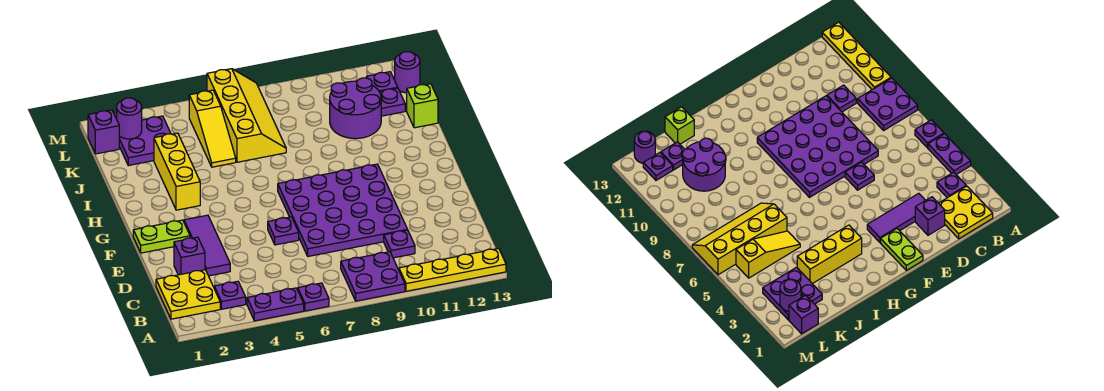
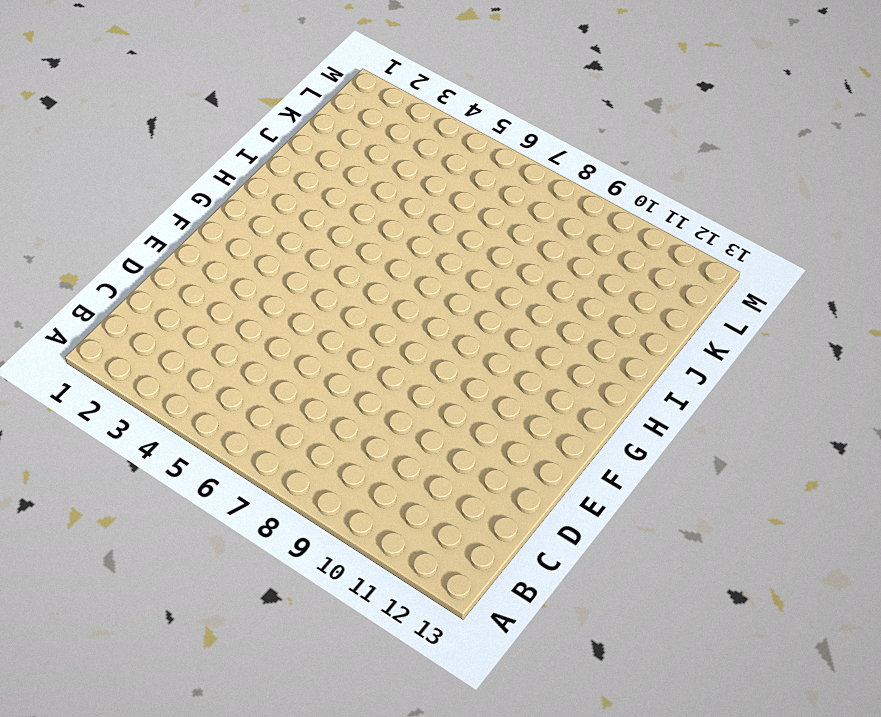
none -> purple plate A4:A5 level 1
none -> purple plate A6 level 1
none -> purple plate A8:B9 level 1

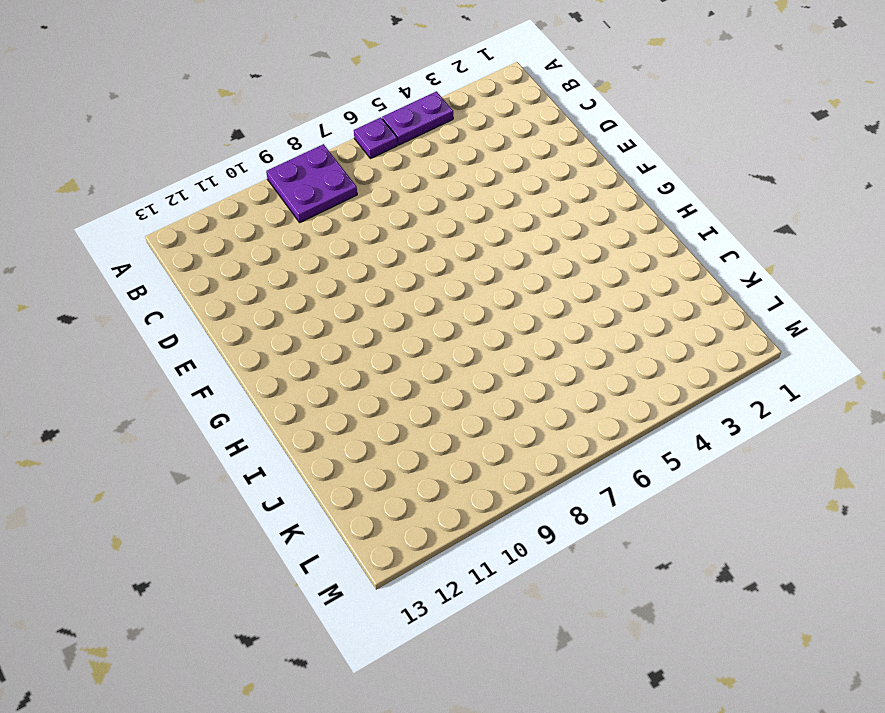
none -> yellow plate A10:A13 level 1
none -> yellow plate B1:C2 level 1
none -> purple plate B3 level 1

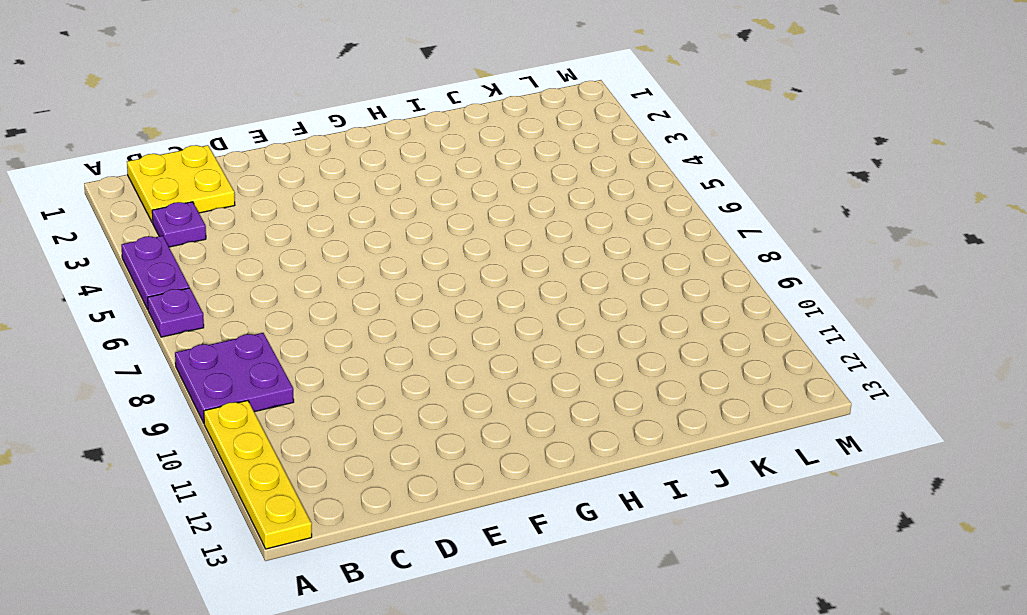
none -> purple plate C10 level 1
none -> purple brick D2 level 1
none -> purple tile D3:F3 level 1

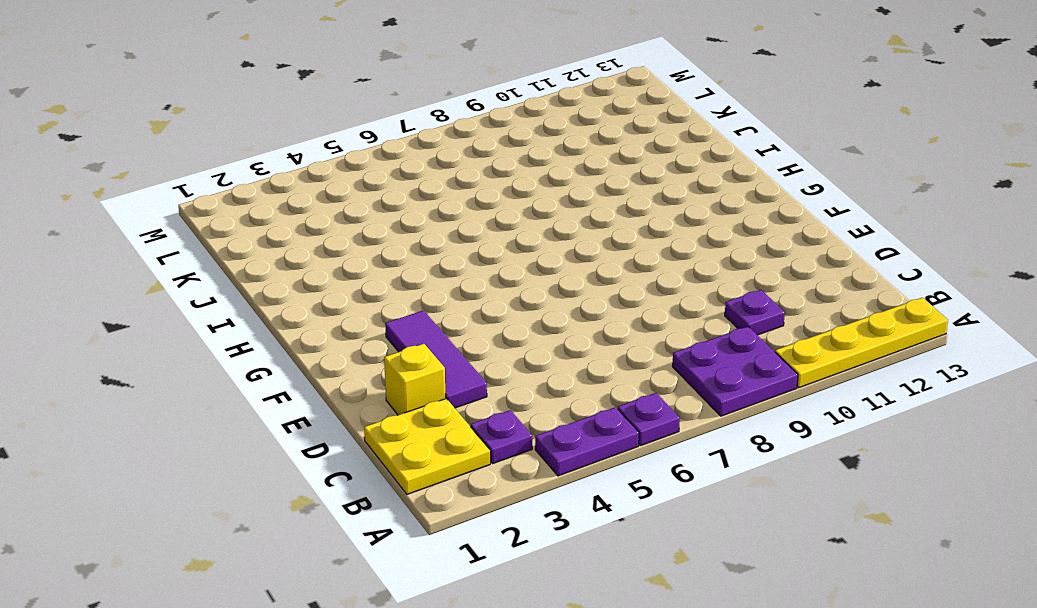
yellow brick D2 level 1 -> purple brick D2 level 1
none -> purple plate D7:G10 level 1
none -> purple plate E6 level 1
none -> lime plate F1:F2 level 1

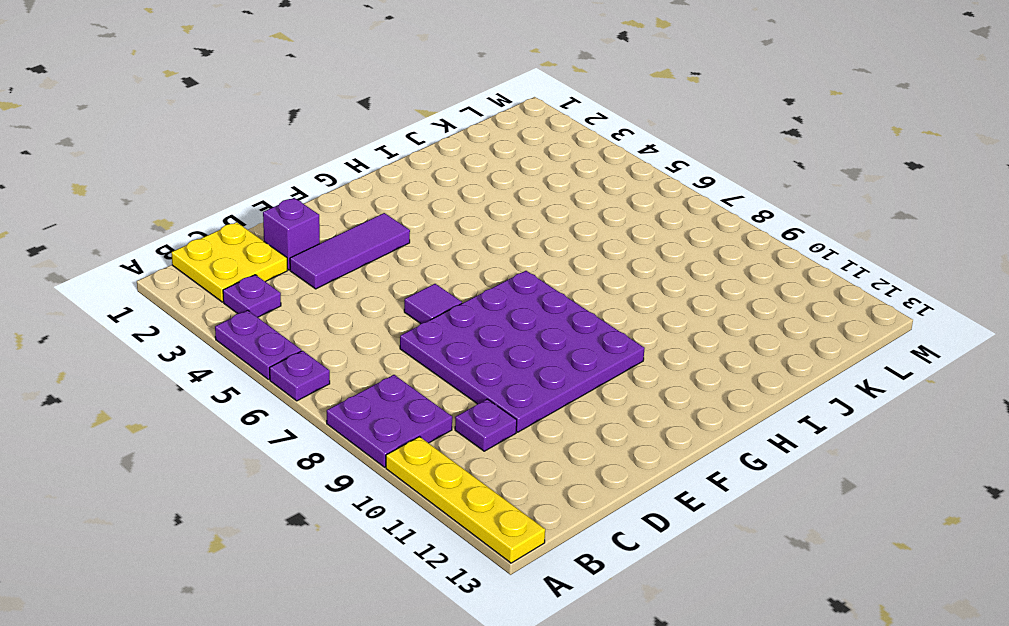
purple tile E6 level 1 -> purple plate E6 level 1
none -> lime plate F1:F2 level 1
none -> yellow brick H3:J3 level 1
none -> yellow slope J5:L5 level 1 top L

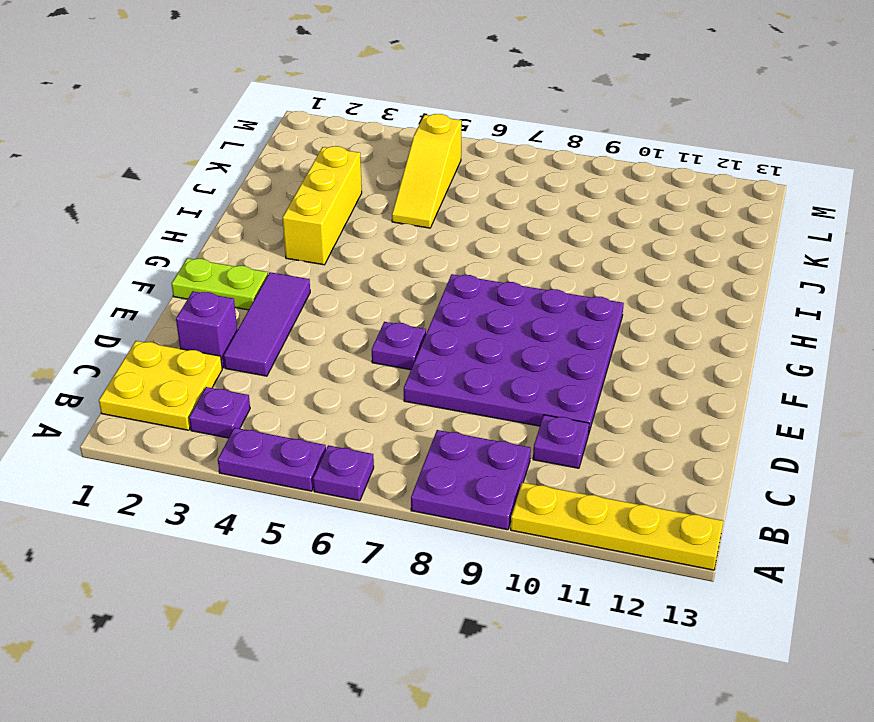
none -> yellow slope J6:M7 level 1 top 6
none -> purple round brick J10:K11 level 1
none -> lime brick J13 level 1

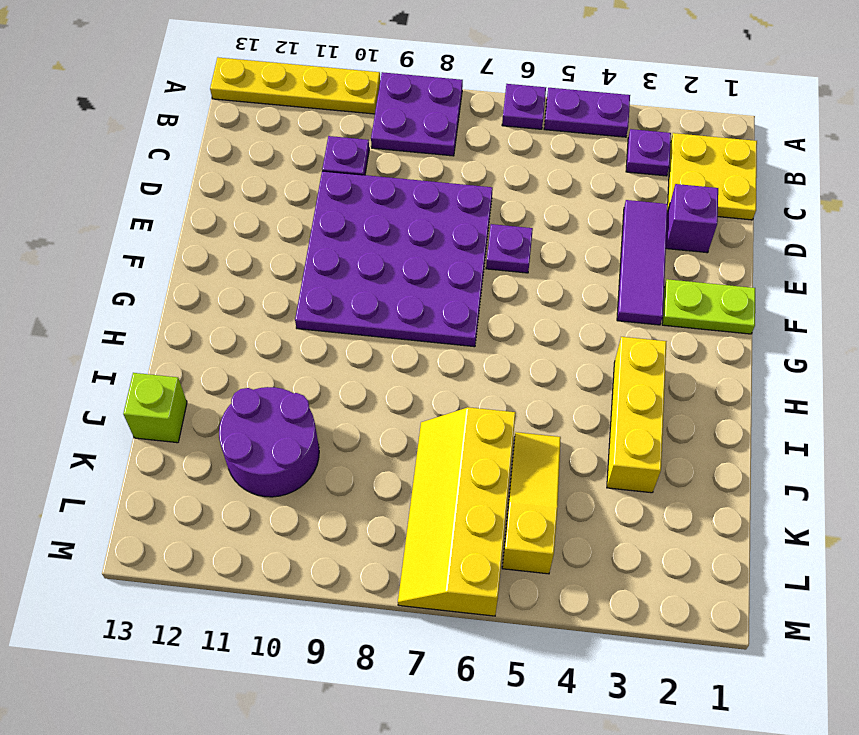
none -> purple plate K2:L3 level 1
none -> purple plate K12 level 1
none -> purple brick L1 level 1

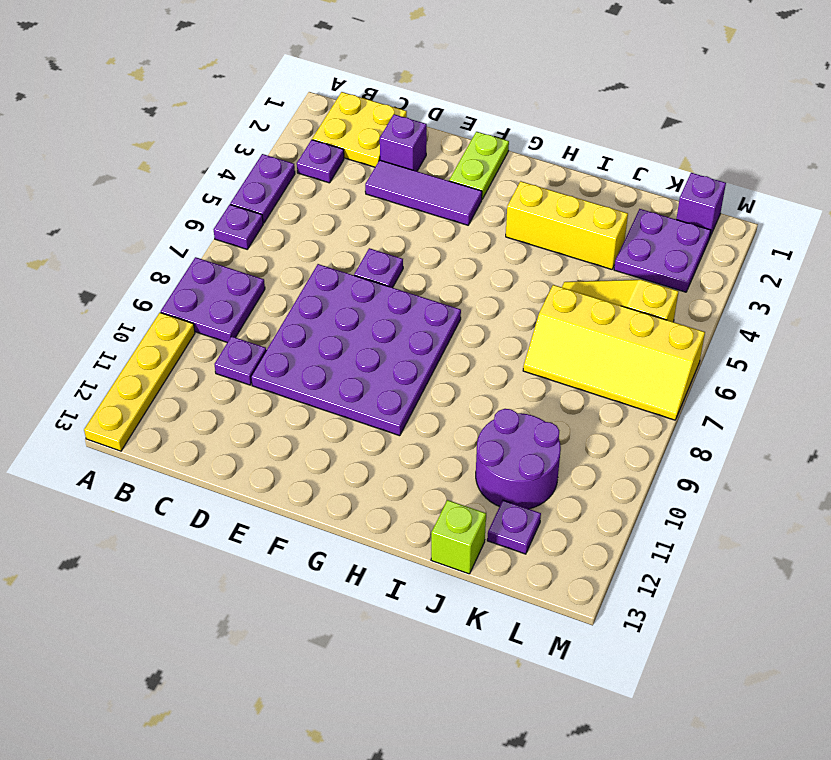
none -> purple plate L12 level 1
none -> purple round brick L13 level 1
none -> purple round brick L2 level 2

